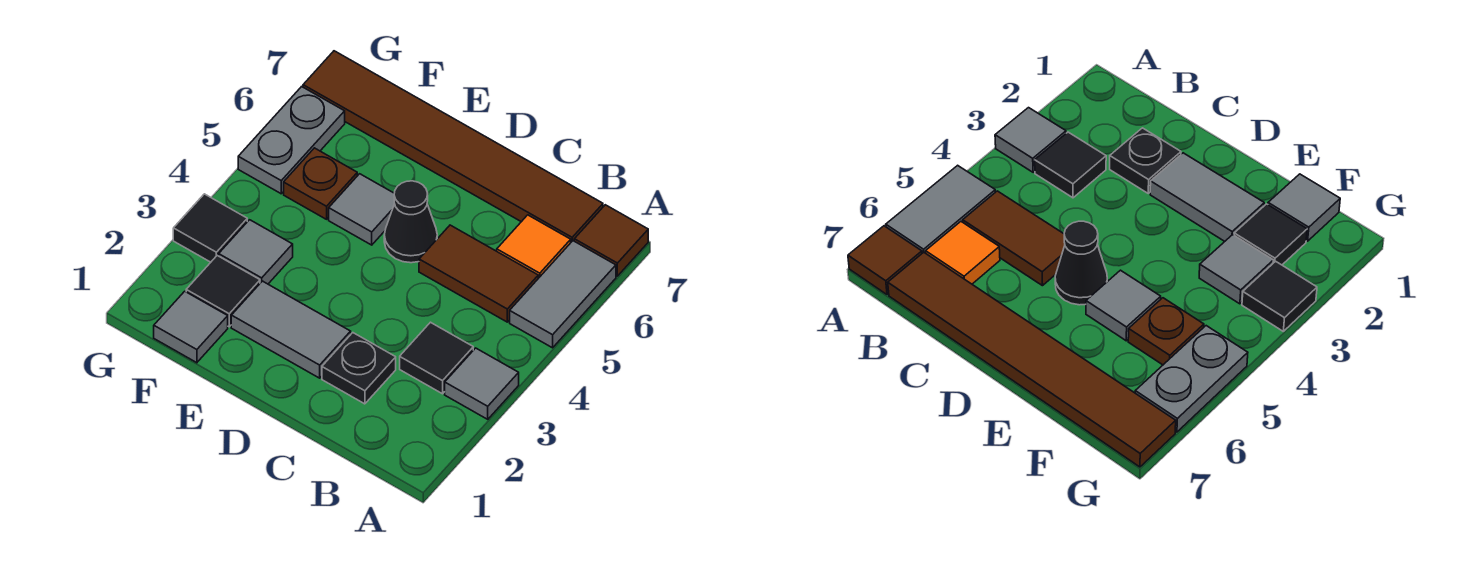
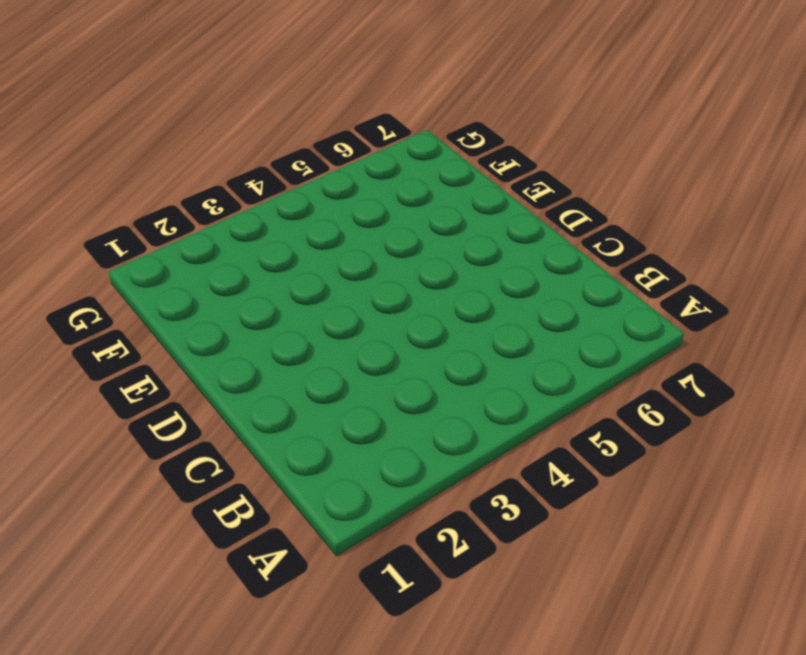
none -> grey tile A3 level 1
none -> grey tile A5:A6 level 1
none -> brown tile A7 level 1

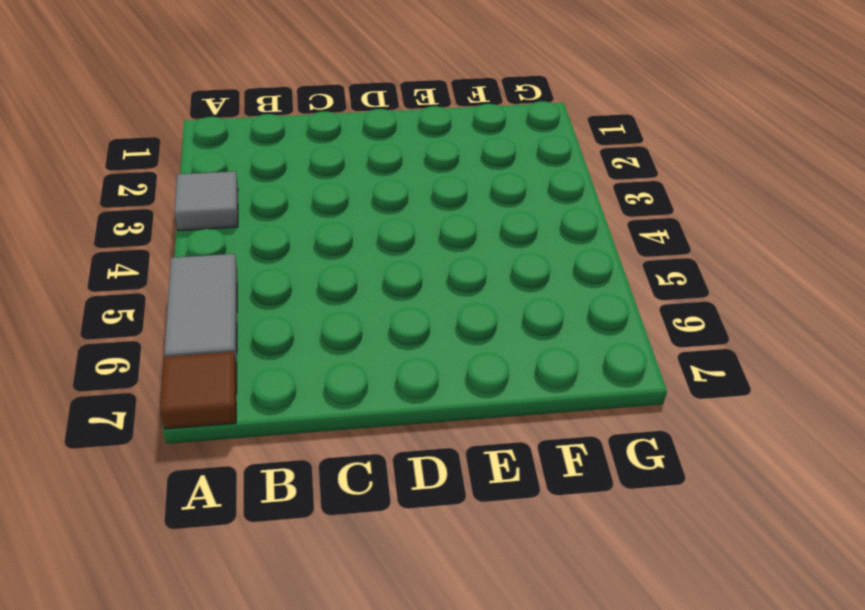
none -> black tile B3 level 1
none -> brown tile B5:C5 level 1
none -> orange tile B6 level 1

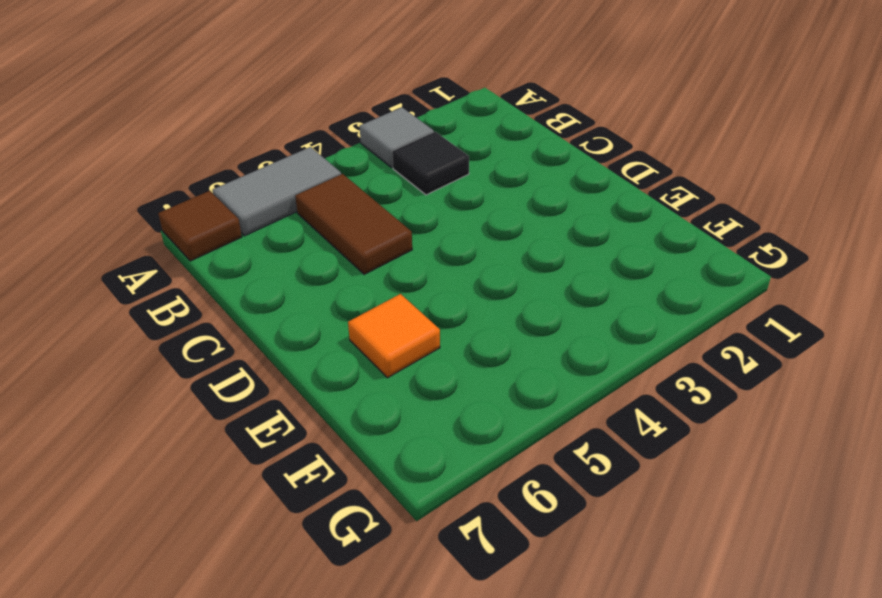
orange tile E6 level 1 -> orange tile B6 level 1
none -> brown tile B7:G7 level 1
none -> black plate C2 level 1
none -> grey tile D2:E2 level 1

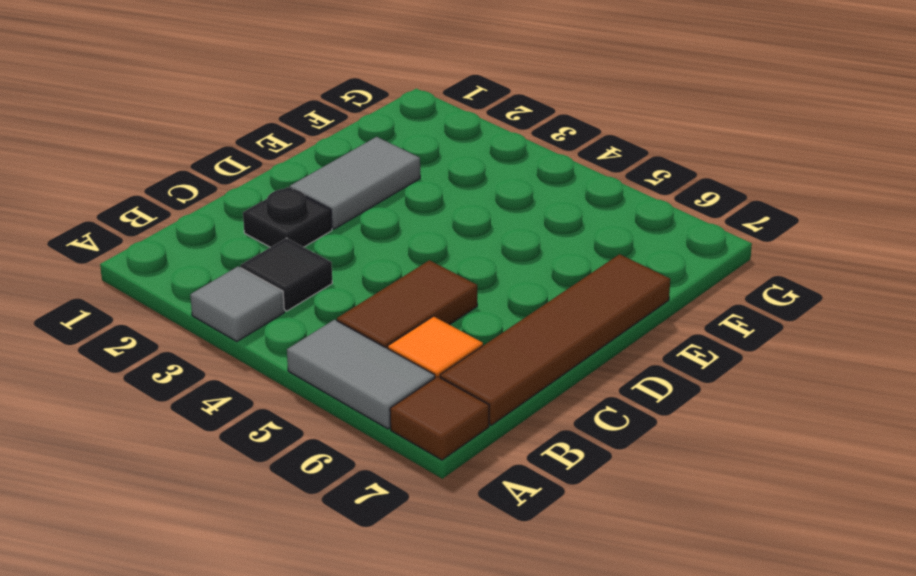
brown tile B7:E7 level 1 -> brown tile B7:G7 level 1
none -> black cone D5 level 1
none -> grey tile E5 level 1
none -> grey tile F1 level 1

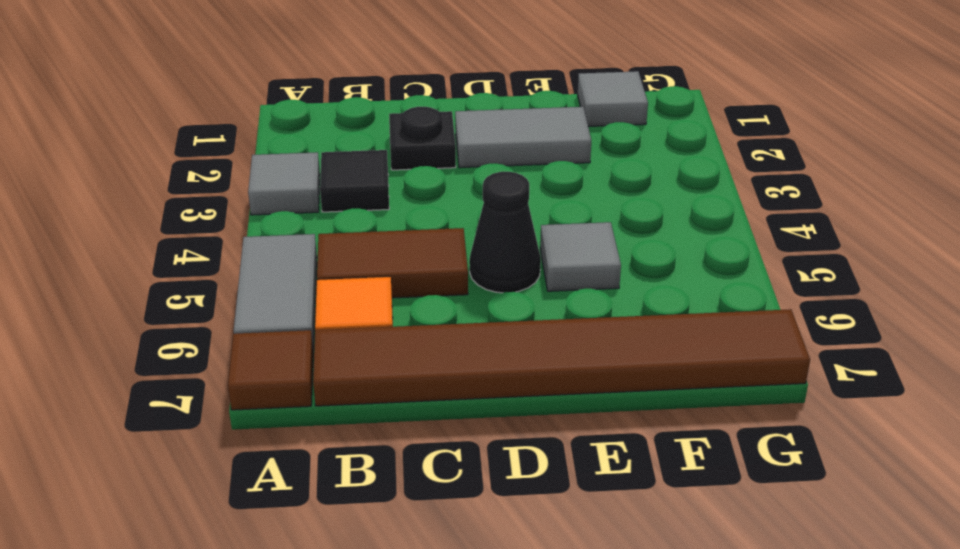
none -> black tile F2 level 1
none -> grey tile F3 level 1
none -> brown plate F5 level 1

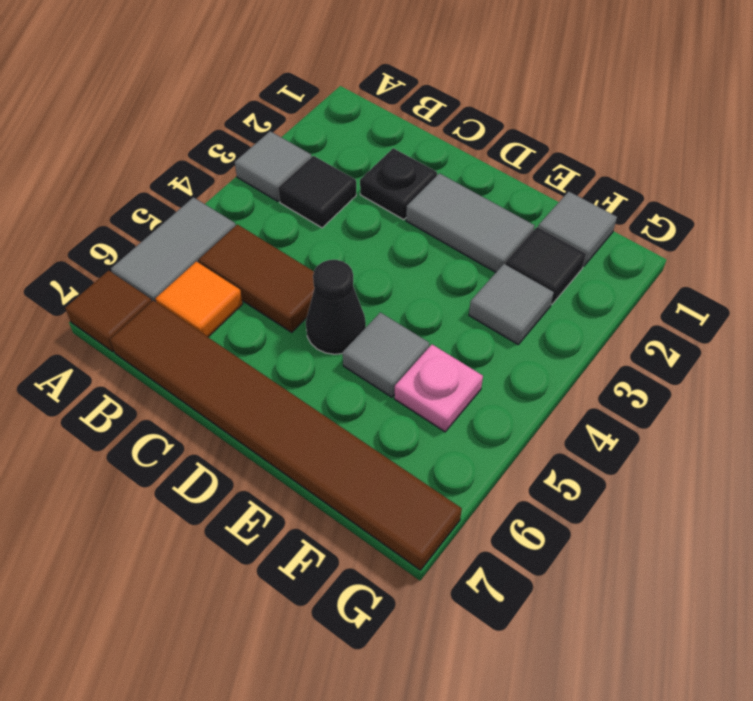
pink plate F5 level 1 -> brown plate F5 level 1
none -> black tile G3 level 1
none -> grey plate G5:G6 level 1

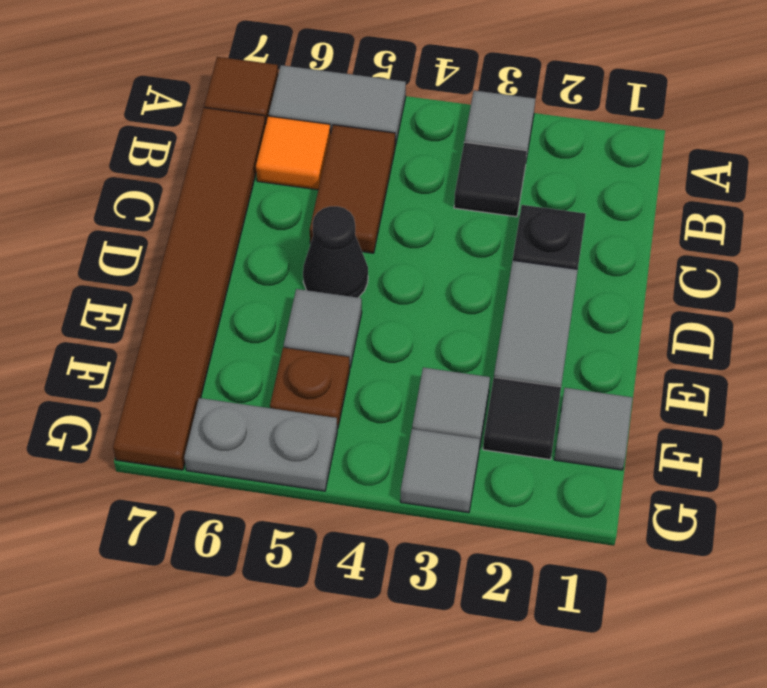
grey tile G3 level 1 -> black tile G3 level 1

